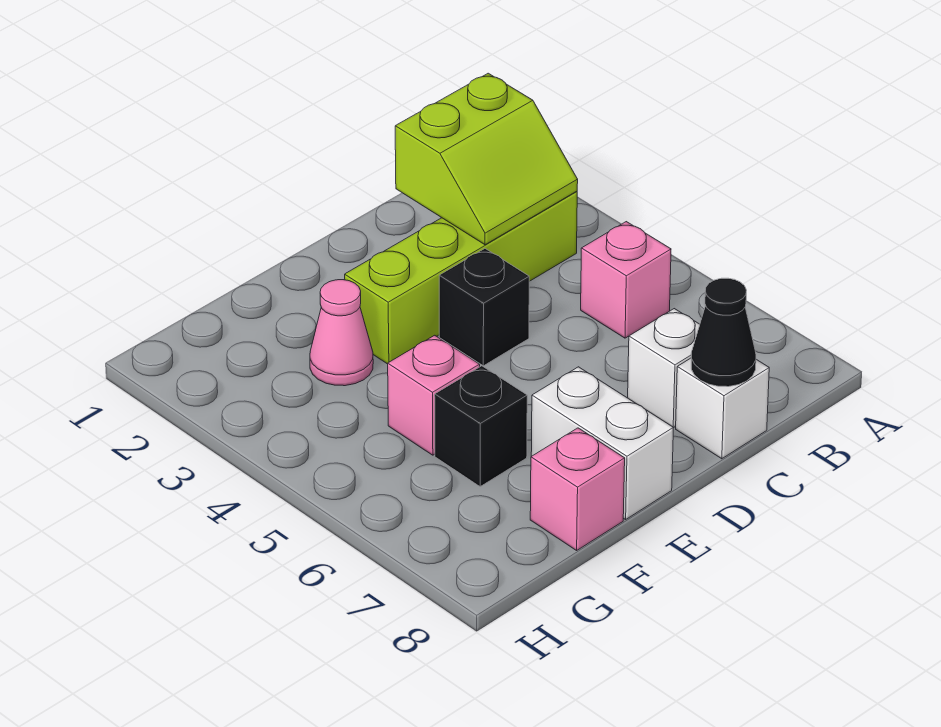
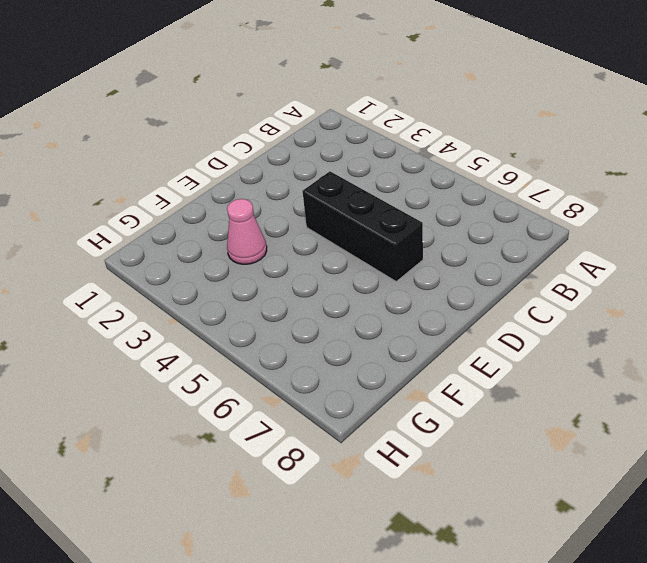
black brick D4:D6 level 1 -> black brick D4 level 1
none -> lime brick B3:E3 level 1
none -> pink brick B5 level 1
none -> white brick C7 level 1

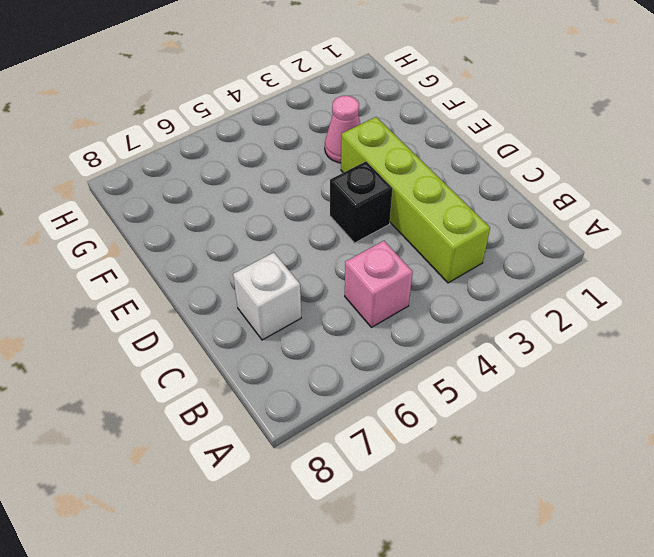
none -> white brick C8 level 1
none -> white brick E7:E8 level 1
none -> pink brick F5 level 1

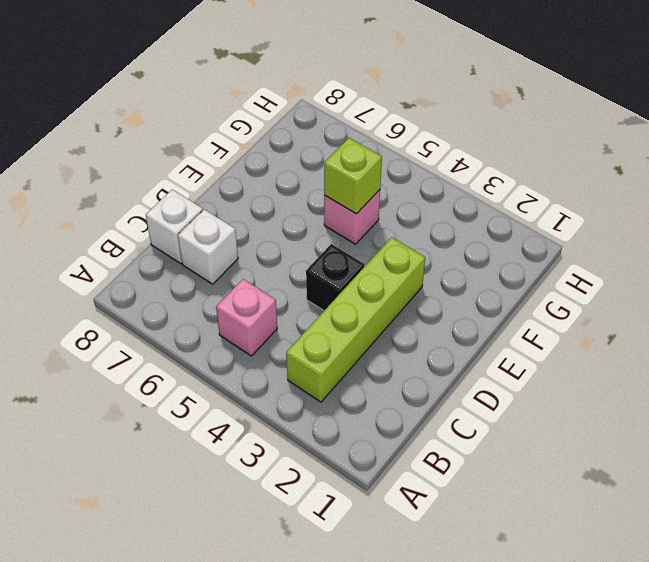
lime brick F5 level 2 -> none
none -> white brick E7:E8 level 1
none -> pink cone F3 level 1
none -> black brick F6 level 1

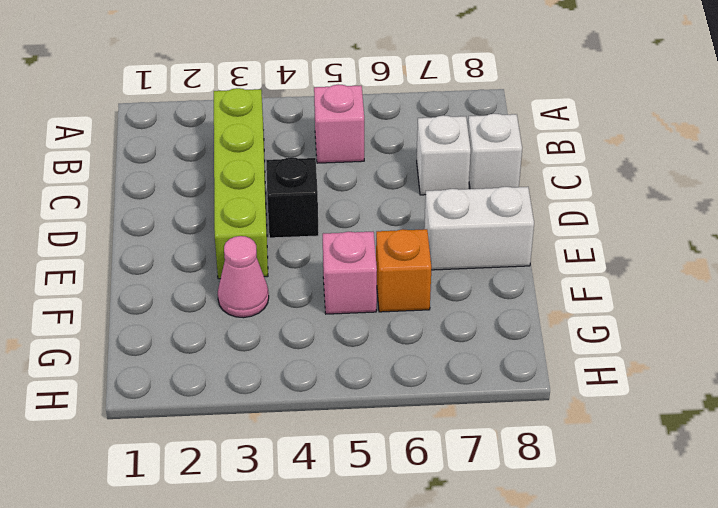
orange brick F6 level 1 -> black brick F6 level 1
none -> pink brick F8 level 1
none -> lime slope B2:C3 level 2 top 2
none -> black cone C8 level 2

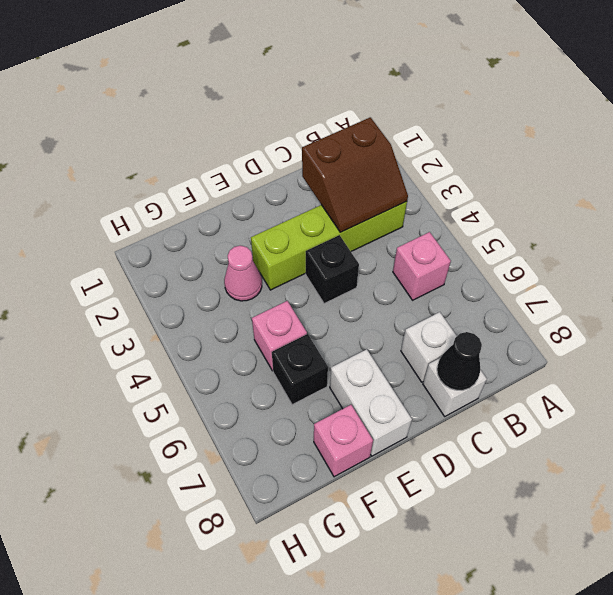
brown slope B2:C3 level 2 top 2 -> lime slope B2:C3 level 2 top 2

